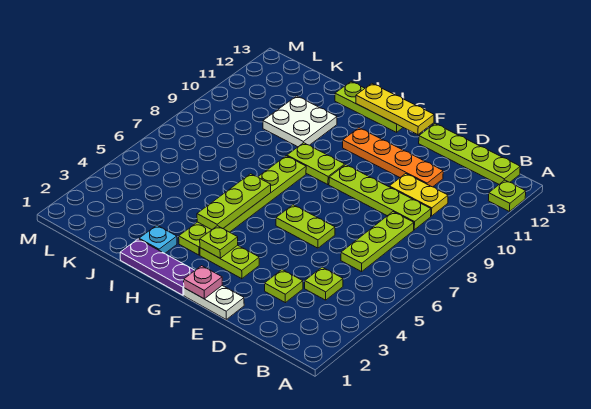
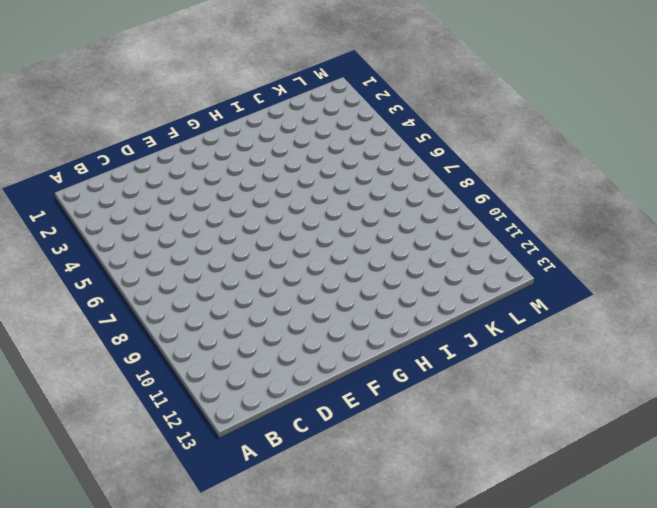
none -> lime plate A12 level 1
none -> lime plate B13:E13 level 1
none -> lime plate C4 level 1

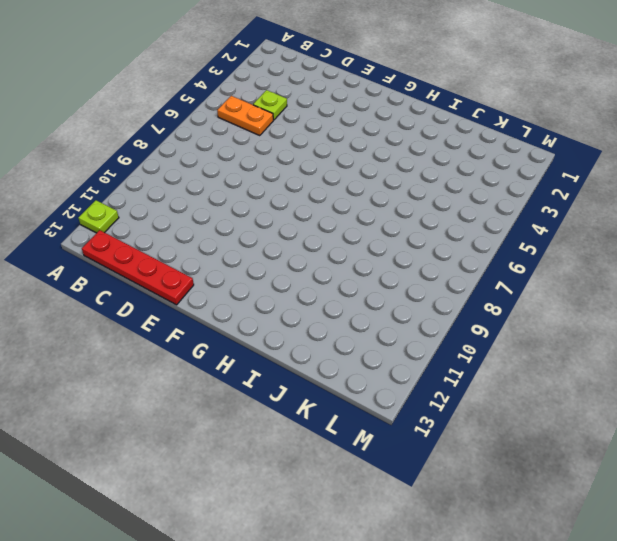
orange plate B5:C5 level 1 -> none
red plate B13:E13 level 1 -> lime plate B13:E13 level 1
none -> lime plate C6:C8 level 1
none -> lime plate C9:F9 level 1
none -> yellow plate C10:D10 level 1

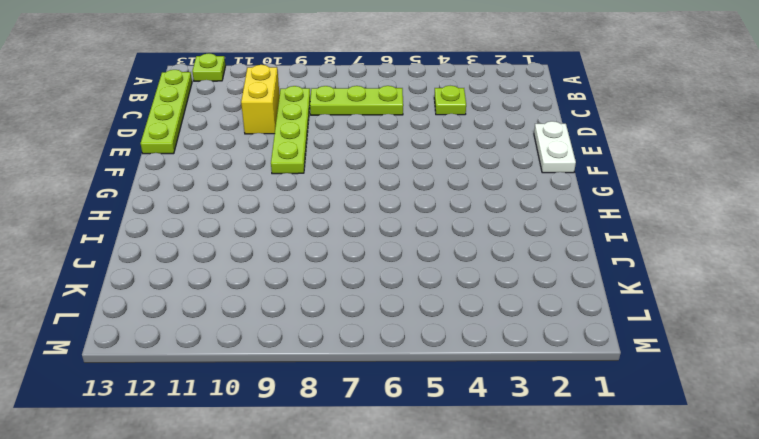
yellow brick C10:D10 level 1 -> yellow plate C10:D10 level 1
none -> lime plate D3 level 1
none -> orange plate D11:G11 level 1
none -> lime plate E6:F6 level 1

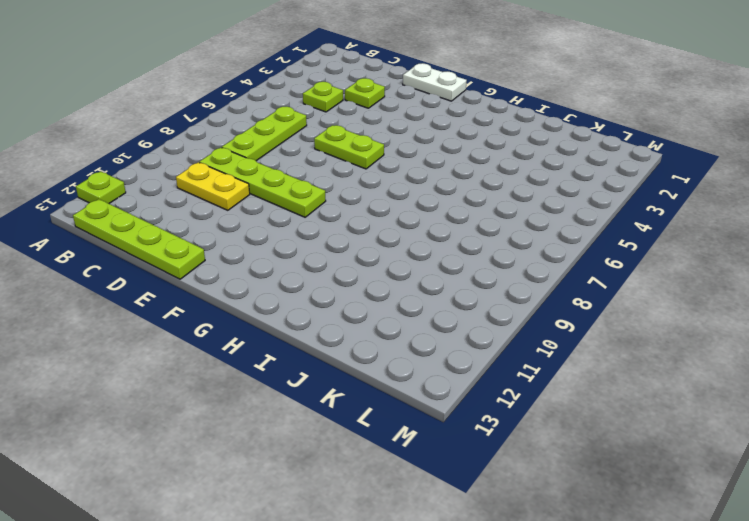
none -> orange plate D11:G11 level 1
none -> lime plate F3:G3 level 1
none -> purple plate G1:I1 level 1

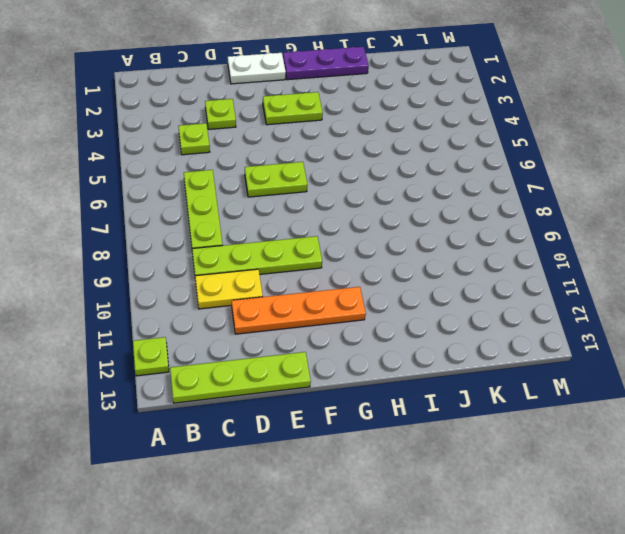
none -> lime plate G9:H9 level 1
none -> lime plate G13:I13 level 1
none -> lime plate H3:H8 level 1

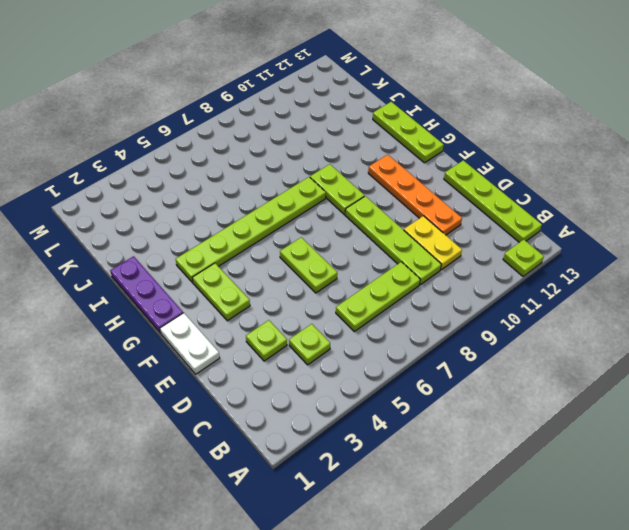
none -> cyan plate I2 level 1
none -> white plate I10:J11 level 1
none -> pink plate F1 level 2

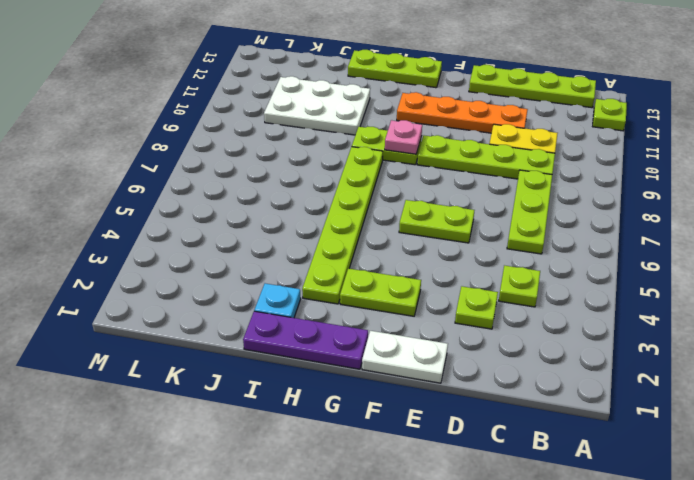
pink plate G9 level 2 -> pink plate F1 level 2
white plate I10:K11 level 1 -> white plate I10:J11 level 1
none -> yellow plate F13:H13 level 2
none -> lime plate G3 level 2
none -> lime plate H4:H6 level 2

